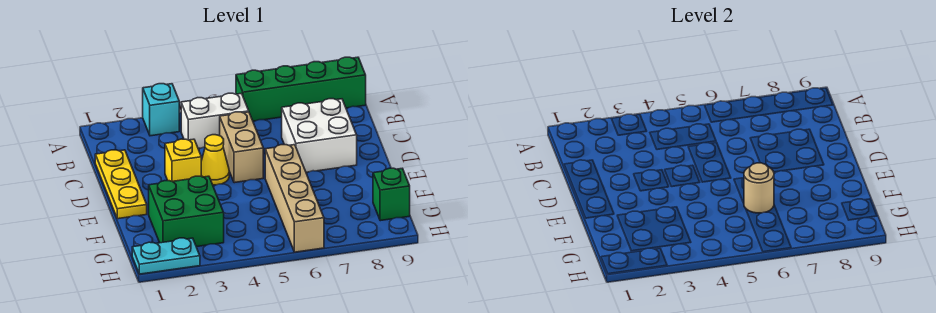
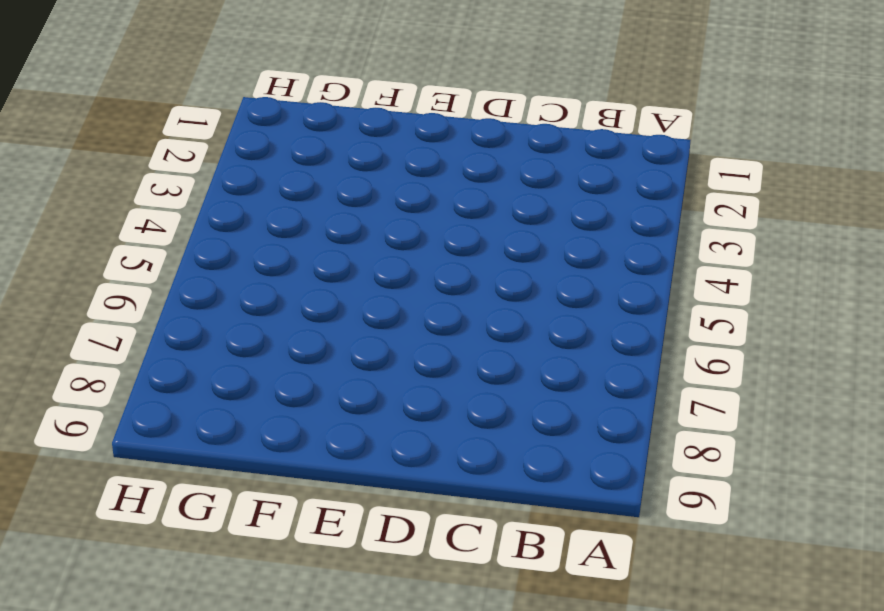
none -> cyan brick A3 level 1
none -> green brick A6:A9 level 1
none -> white brick B4:B5 level 1

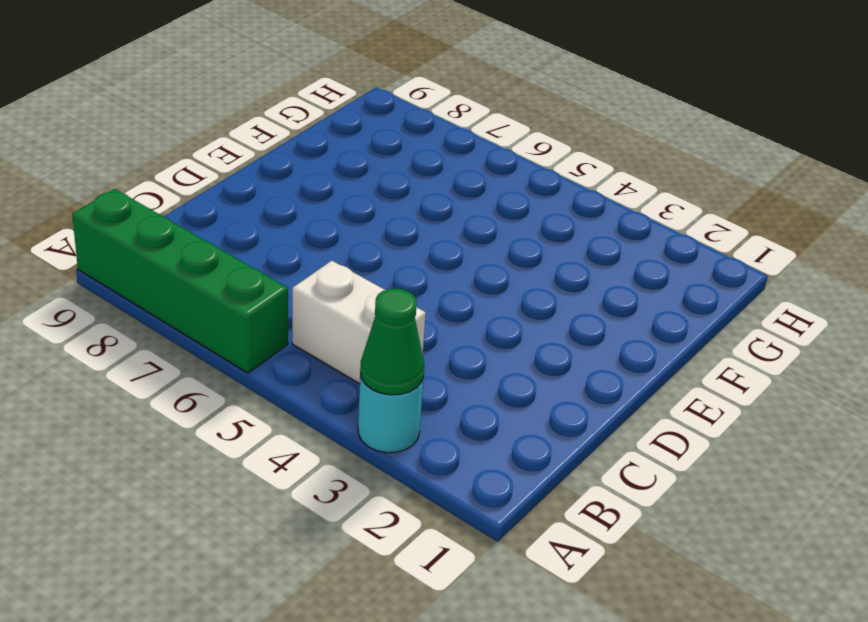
cyan round brick A3 level 1 -> cyan brick A3 level 1
green cone A3 level 2 -> none
none -> yellow plate C1:E1 level 1
none -> tan brick C5:D5 level 1
none -> white brick C7:D8 level 1

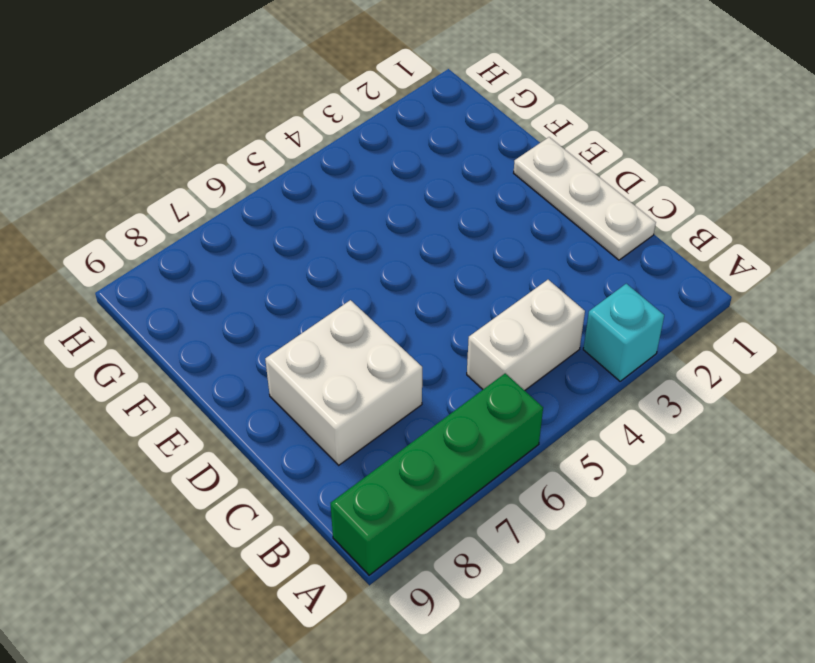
white plate C1:E1 level 1 -> yellow plate C1:E1 level 1
none -> tan brick C5:D5 level 1
none -> yellow brick D3 level 1
none -> yellow cone D4 level 1

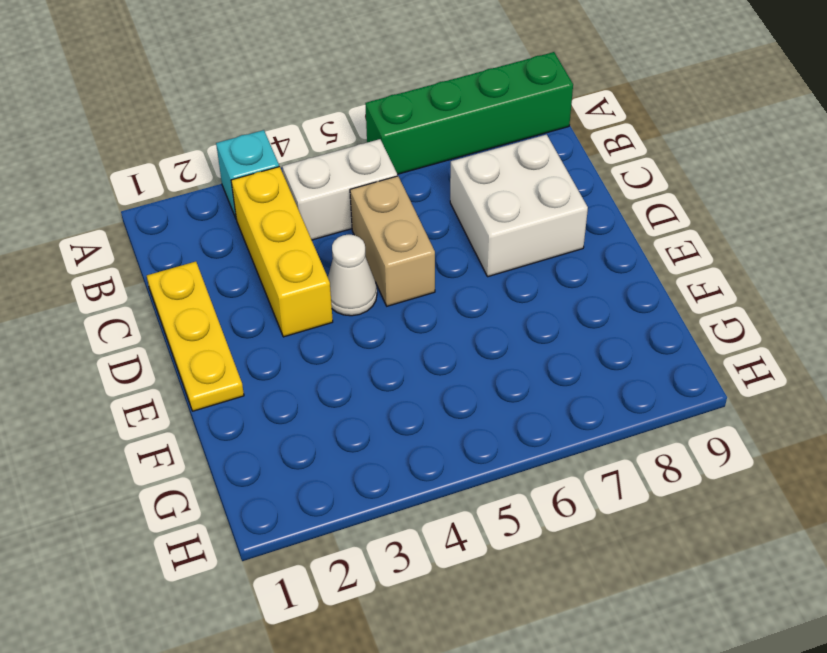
yellow brick B3:D3 level 1 -> yellow brick D3 level 1
white cone D4 level 1 -> yellow cone D4 level 1
none -> tan brick E6:H6 level 1
none -> green brick F2:G3 level 1
none -> green brick G9 level 1

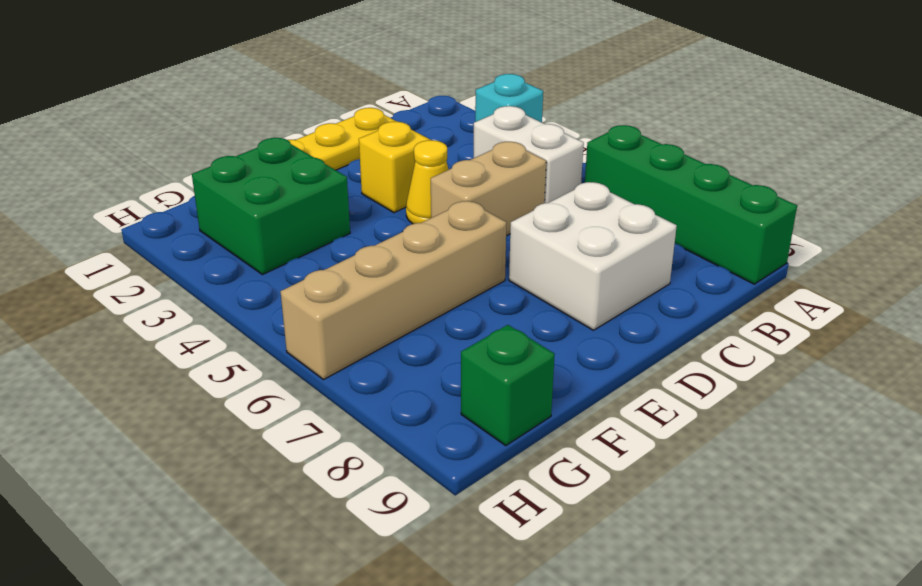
none -> cyan plate H1:H2 level 1
none -> tan round brick F6 level 2

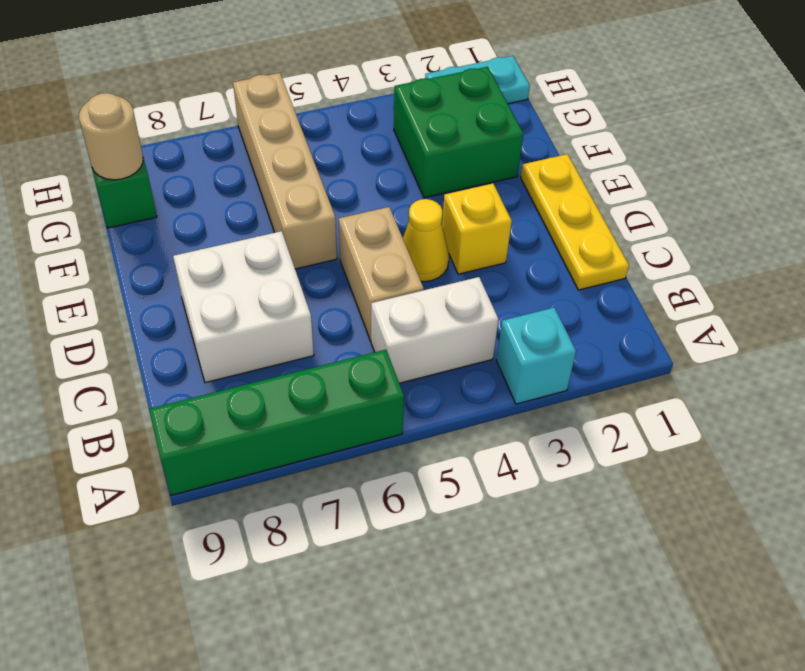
tan round brick G9 level 2 -> tan round brick F6 level 2

